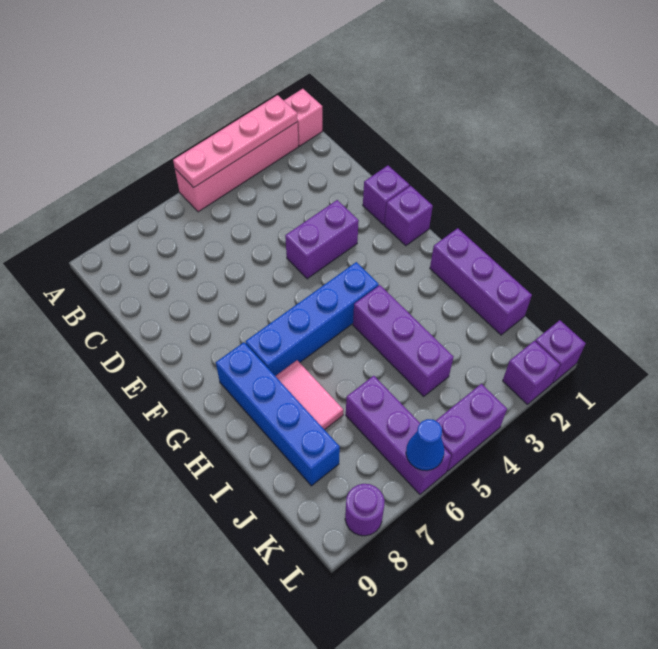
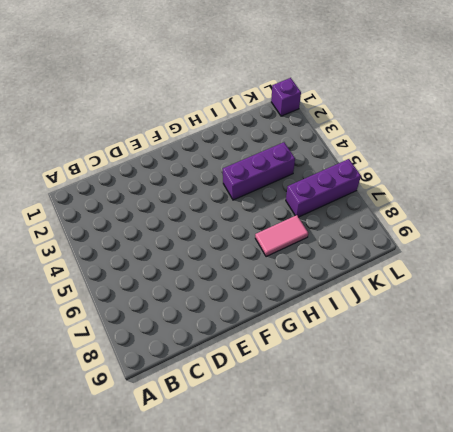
none -> pink brick A1 level 1
none -> pink brick A2:A5 level 1
none -> purple brick E1 level 1

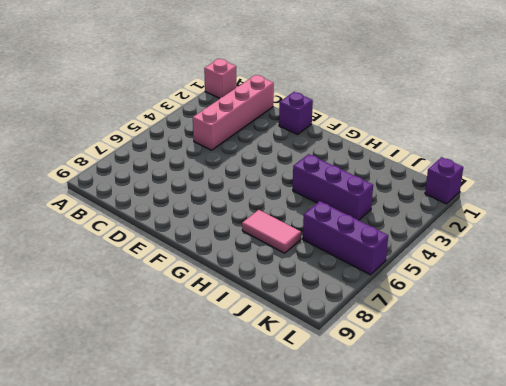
pink brick C1:C4 level 1 -> pink brick A2:A5 level 1
none -> purple brick E3:E4 level 1
none -> purple brick F1 level 1
none -> blue brick G4:G7 level 1

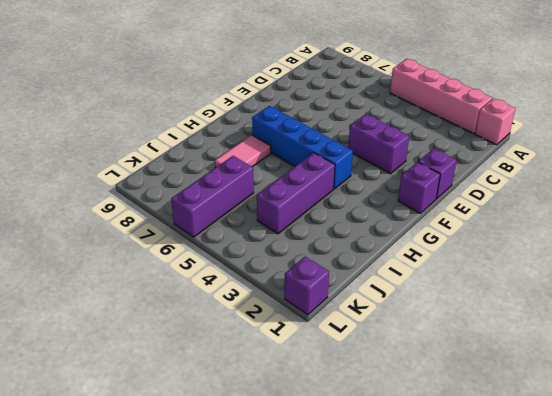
none -> blue brick G8:J8 level 1
none -> purple brick H1:J1 level 1
none -> purple brick L2 level 1

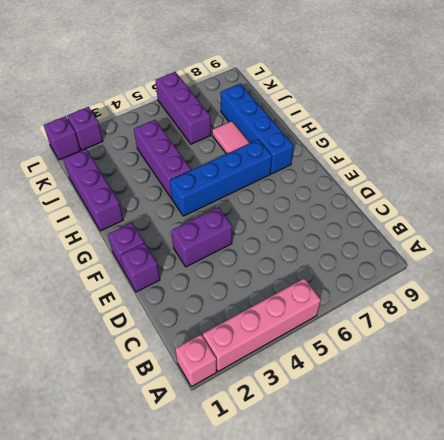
none -> purple brick L4:L5 level 1
none -> purple round brick L8 level 1
none -> pink plate A2:A5 level 2

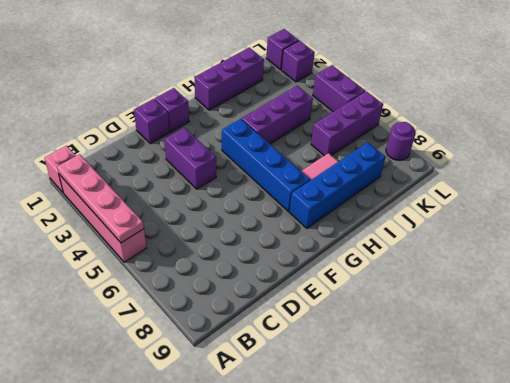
none -> blue cone L6 level 2

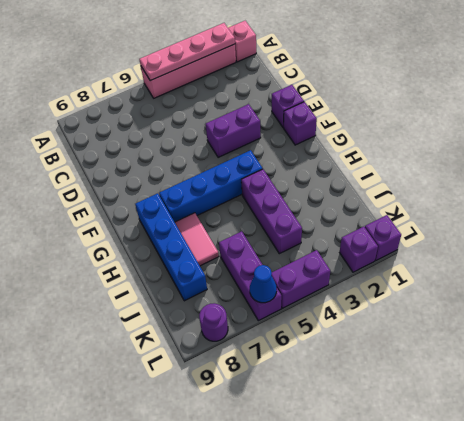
none -> purple brick H1:J1 level 1

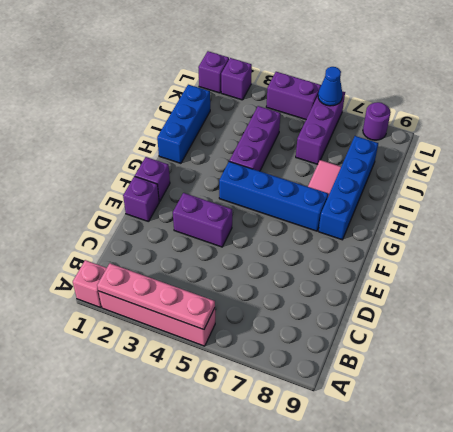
blue brick H1:J1 level 1 -> purple brick H1:J1 level 1

